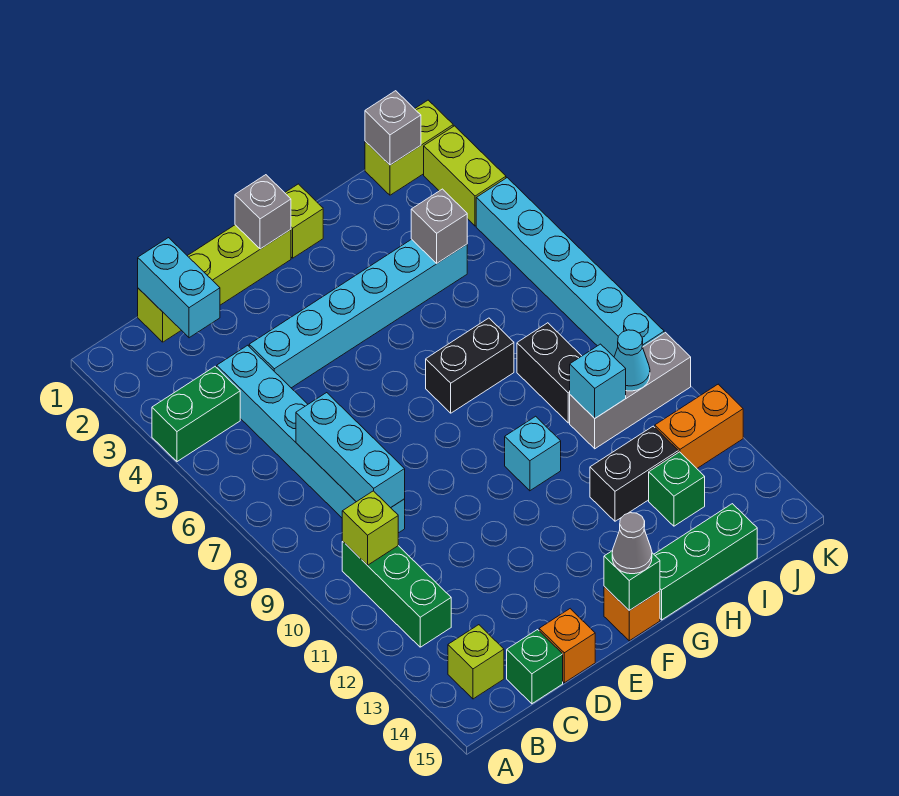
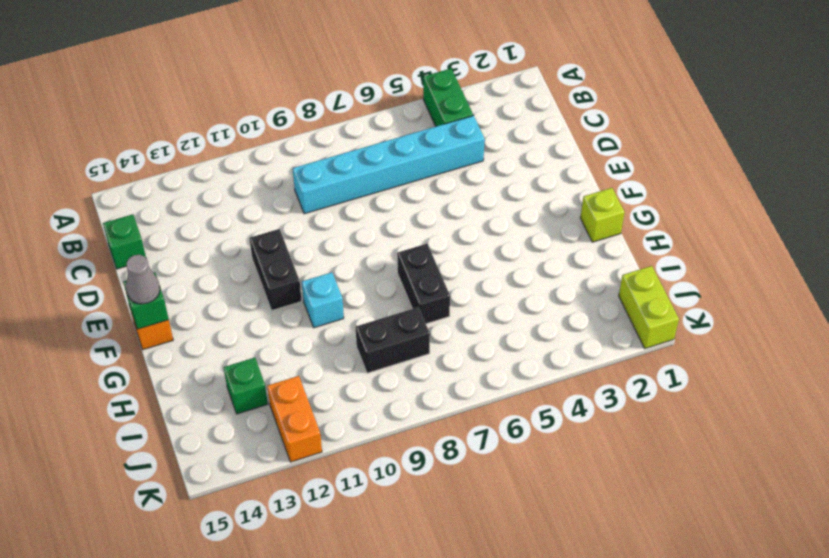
black brick E11:F11 level 1 -> black brick H12:I12 level 1
none -> green brick B10:B12 level 1
none -> lime brick B14 level 1
none -> lime brick C1:F1 level 1
none -> cyan brick D4:I4 level 1

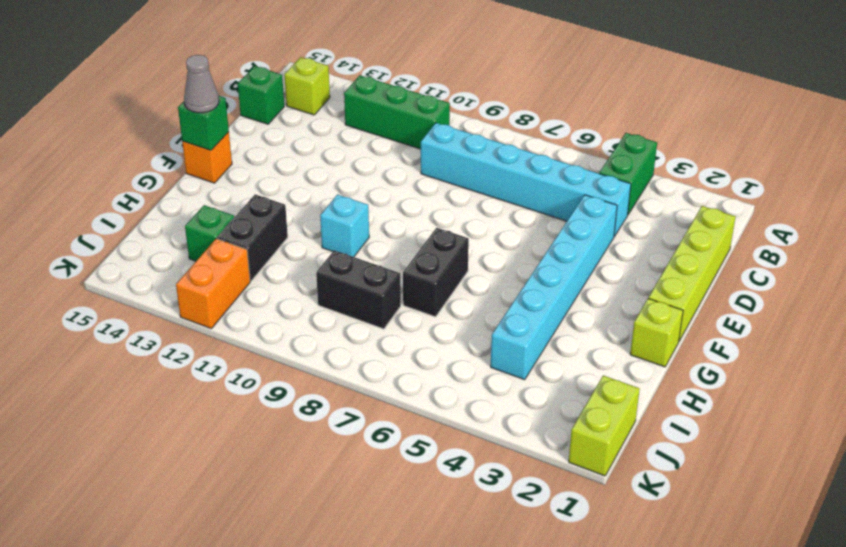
none -> orange brick D15 level 1
none -> green brick G15:I15 level 1
none -> grey brick I10:K10 level 1
none -> lime brick K2:K3 level 1

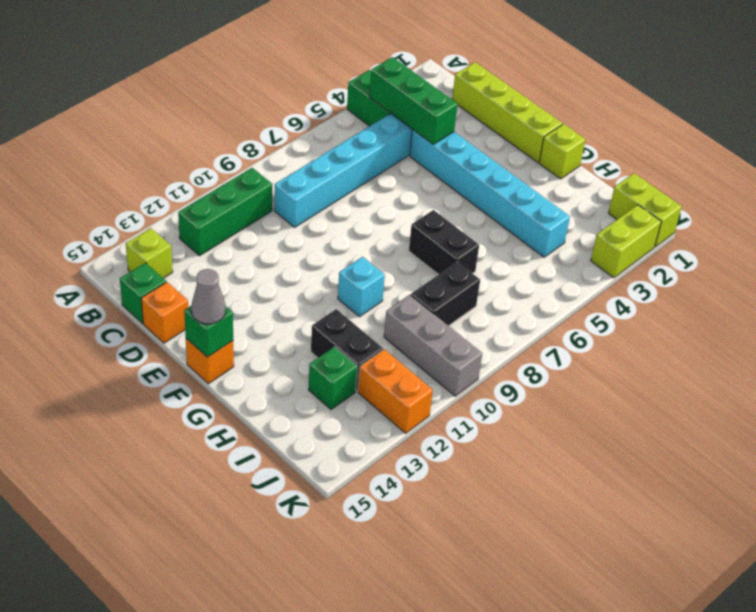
green brick B4:D4 level 2 -> green brick G15:I15 level 1
none -> cyan brick K4:K9 level 1
none -> lime brick B10 level 2
none -> cyan brick C1:C2 level 2
none -> cyan brick C7:C9 level 2

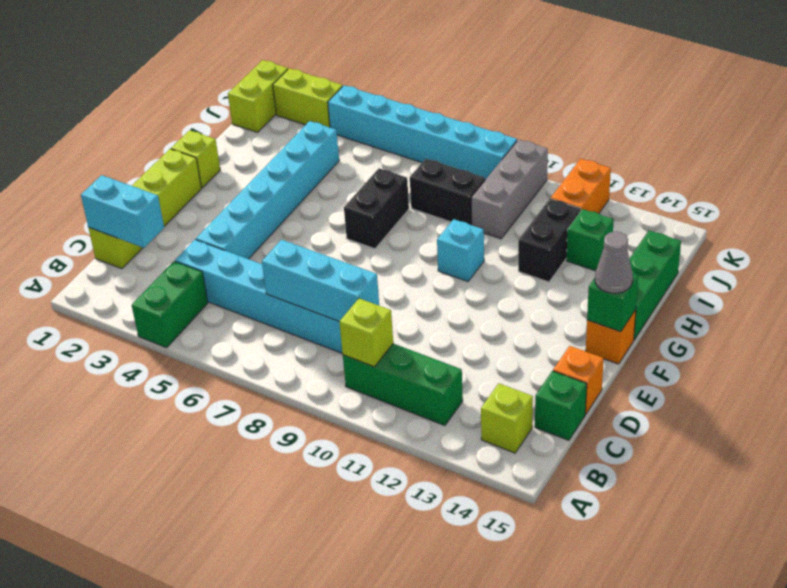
none -> grey brick F1 level 2
none -> grey brick I4 level 2
none -> cyan brick I10 level 2
none -> grey brick J1 level 2

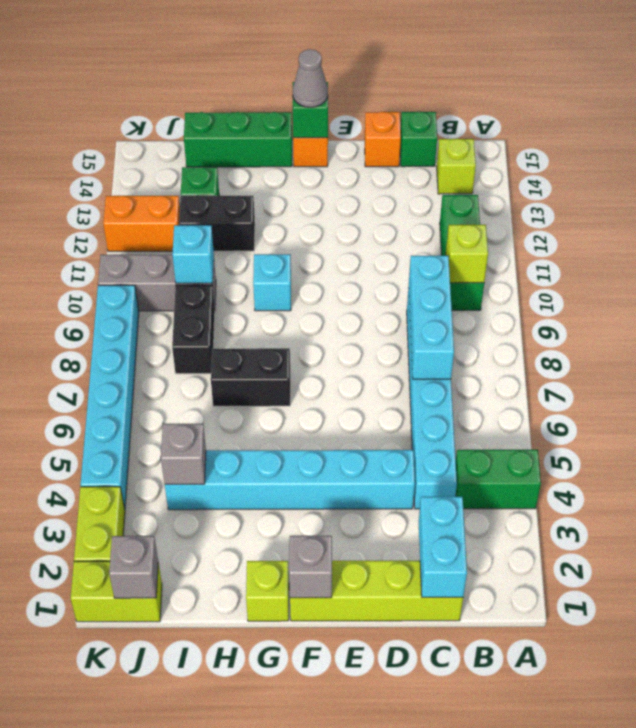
none -> cyan cone J10 level 2

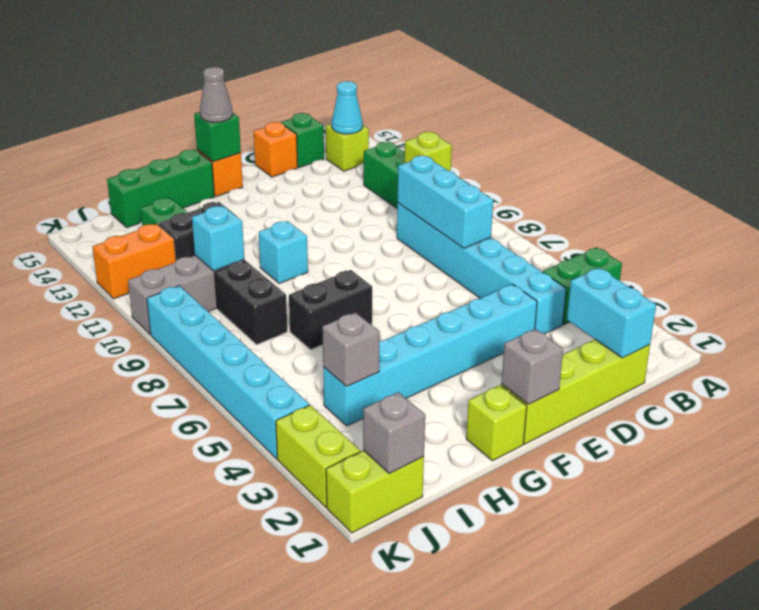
cyan cone B14 level 2 -> cyan cone J10 level 2

